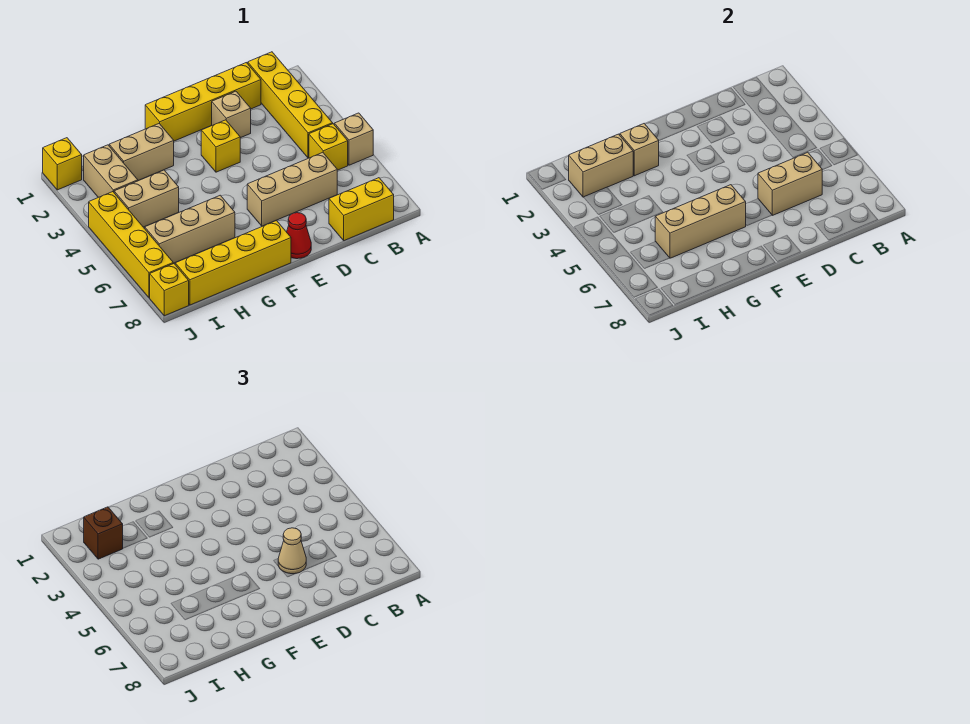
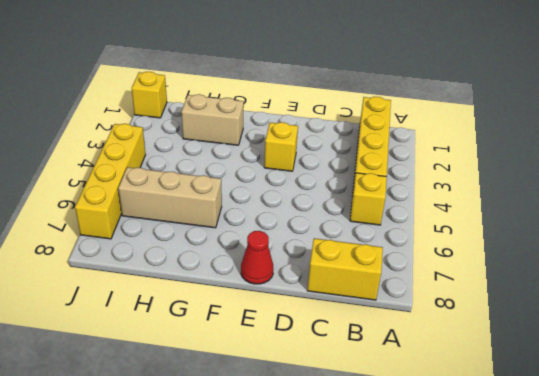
none -> tan brick A5 level 1
none -> yellow brick C1:F1 level 1
none -> tan brick C6:E6 level 1

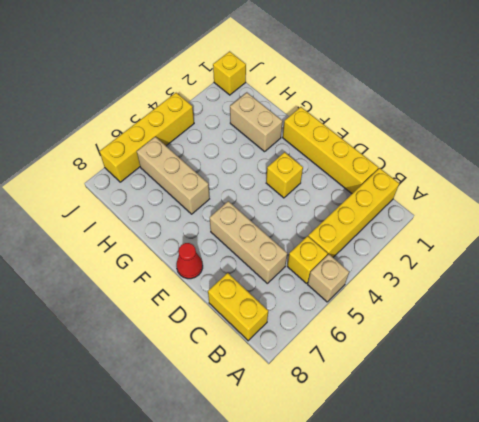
none -> tan brick D2 level 1
none -> yellow brick F8:I8 level 1
none -> tan brick H4:I4 level 1

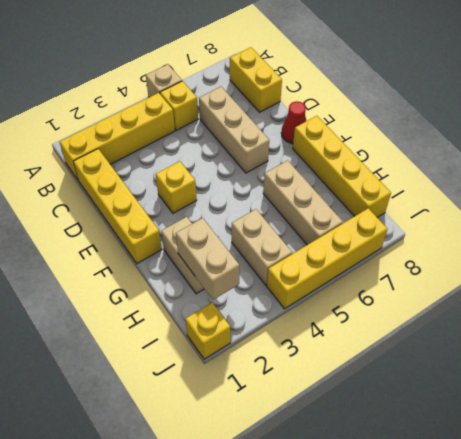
none -> tan brick D2 level 1
none -> tan brick I2:I3 level 1
none -> yellow brick J8 level 1

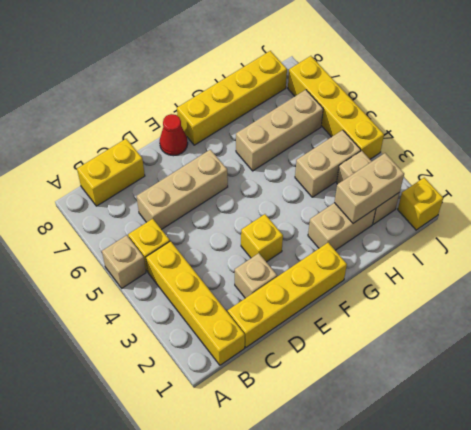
none -> yellow brick J8 level 1
none -> tan brick C6:D6 level 2
none -> tan brick F6:H6 level 2

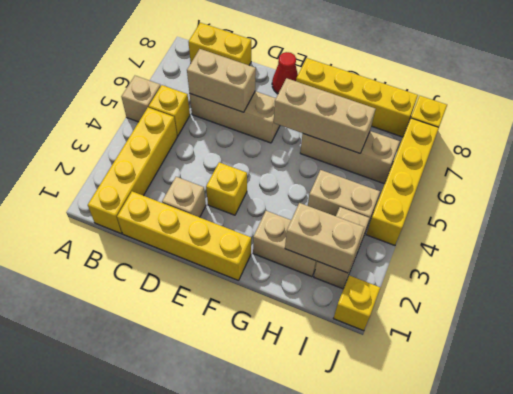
none -> tan brick G2 level 2
none -> tan cone D6 level 3
none -> brown brick I2 level 3

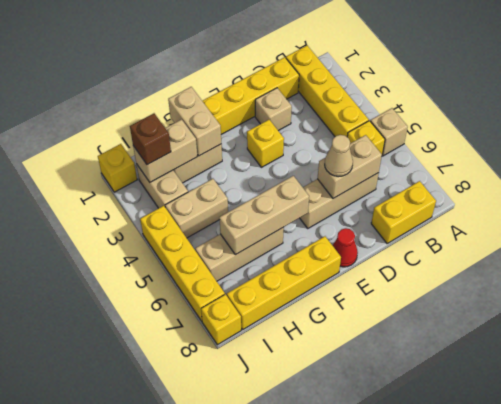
tan brick G1:G2 level 2 -> tan brick G2 level 2

